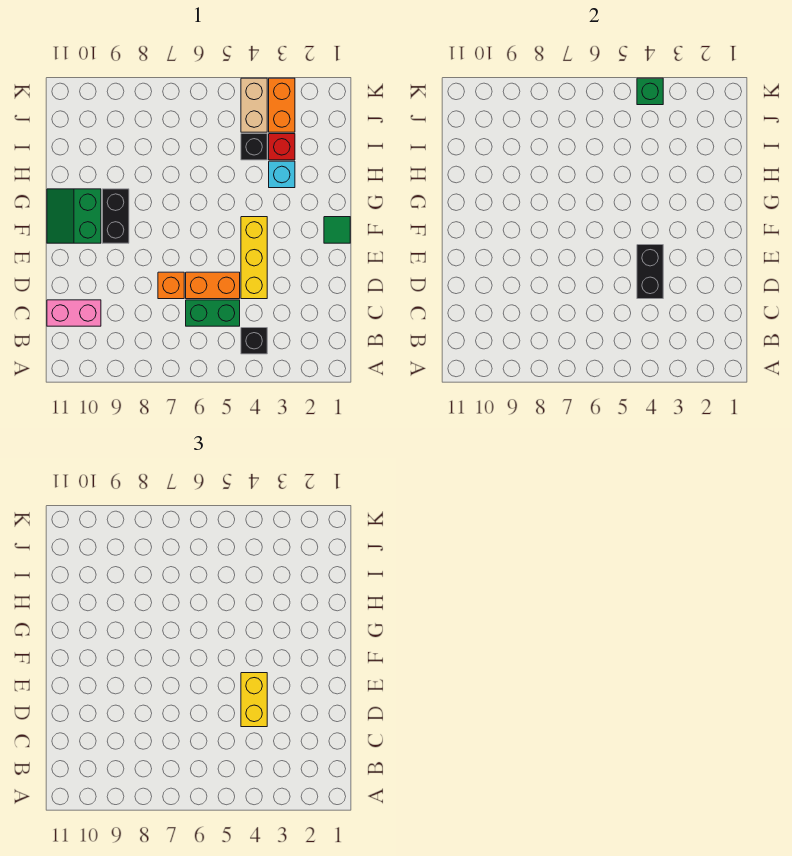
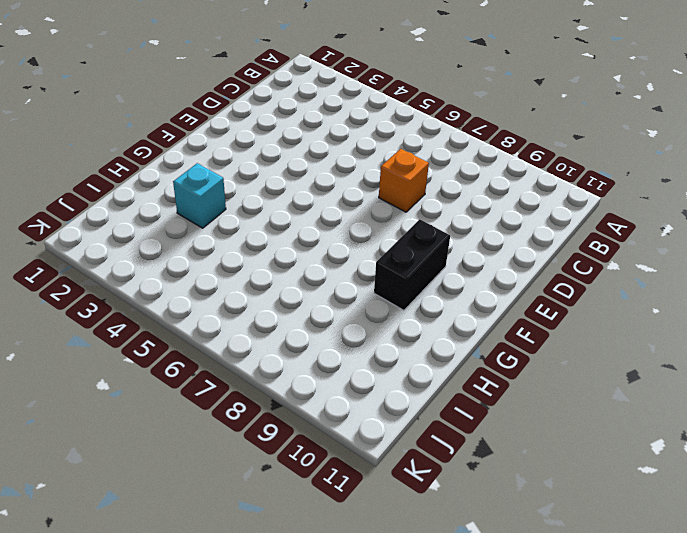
none -> black brick B4 level 1
none -> green brick C5:C6 level 1
none -> pink brick C10:C11 level 1

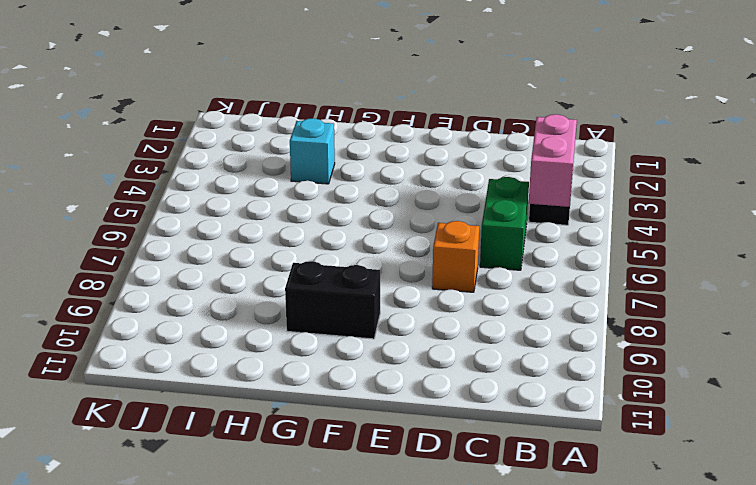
pink brick B4:B5 level 2 -> pink brick C10:C11 level 1
none -> yellow brick D4:F4 level 1
none -> orange brick D5:D6 level 1
none -> green tile F1 level 1

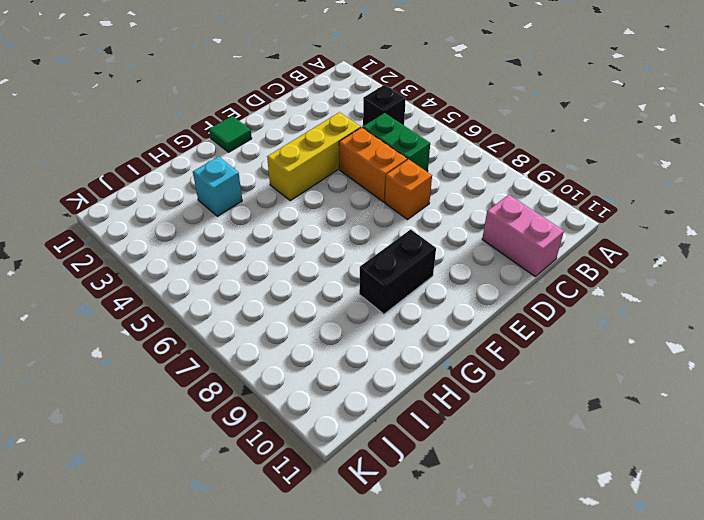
none -> green slope F10:G11 level 1 top 10
none -> red brick I3 level 1
none -> black brick I4 level 1

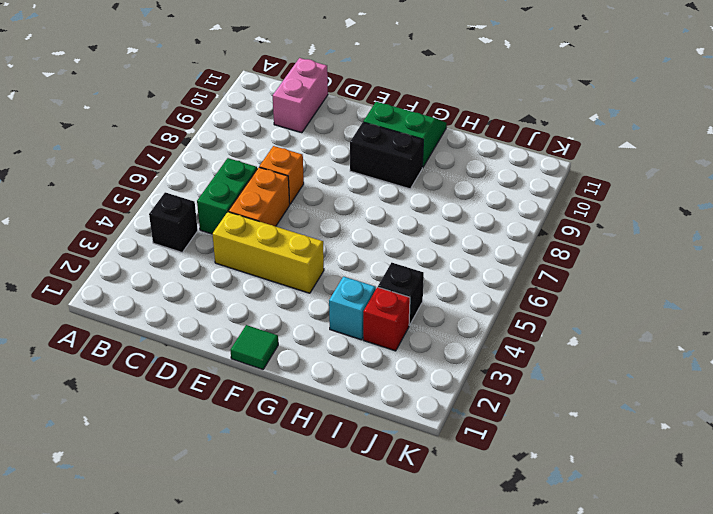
none -> orange brick J3:K3 level 1
none -> tan brick J4:K4 level 1
none -> black brick D4:E4 level 2

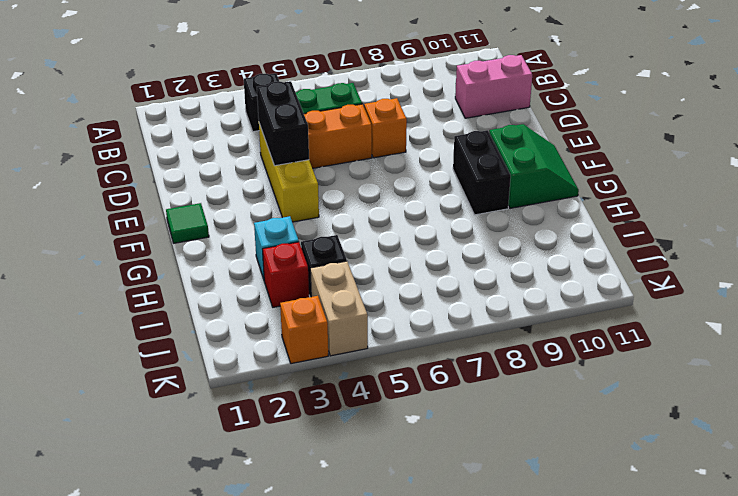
orange brick K3 level 1 -> orange brick J3:K3 level 1
none -> green brick K4 level 2
none -> yellow brick D4:E4 level 3

